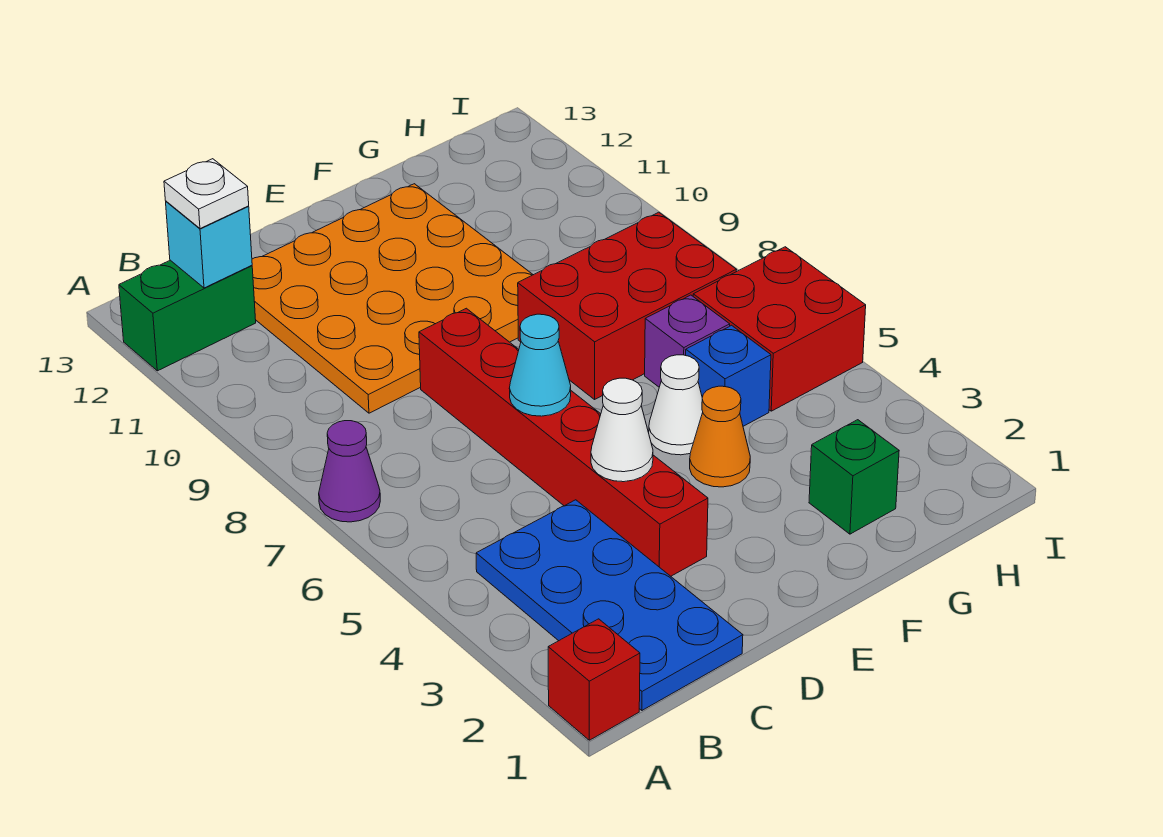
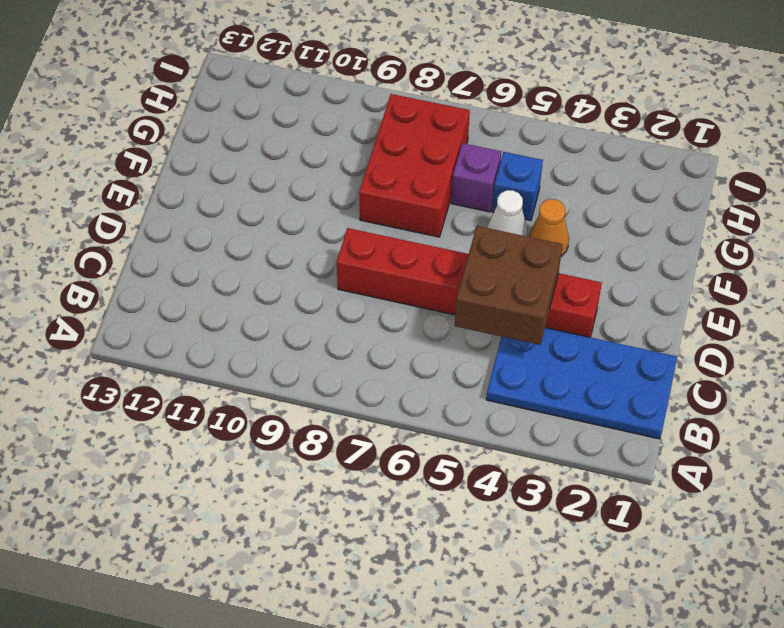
brown brick C4:D5 level 2 -> white cone D4 level 2
none -> red brick A1 level 1
none -> purple cone A7 level 1
none -> green brick A12:B12 level 1

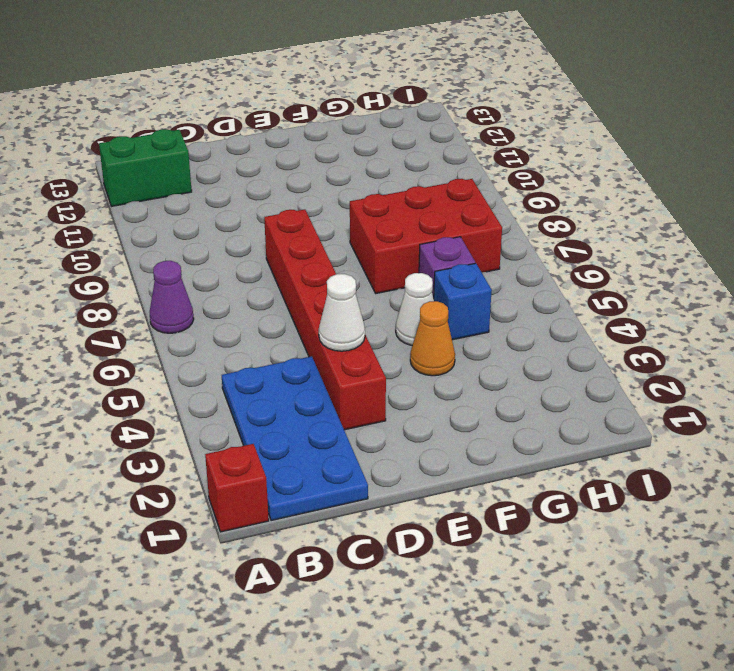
none -> orange plate C9:F12 level 1
none -> green brick G2 level 1
none -> red brick H5:I6 level 1

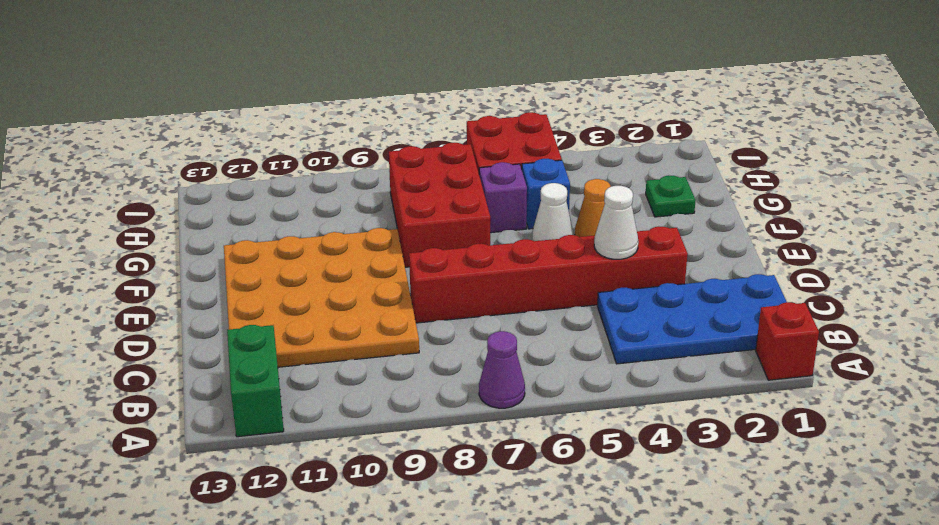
green plate G2 level 1 -> green brick G2 level 1
none -> cyan brick B12 level 2
none -> cyan cone D6 level 2
none -> white plate B12 level 3

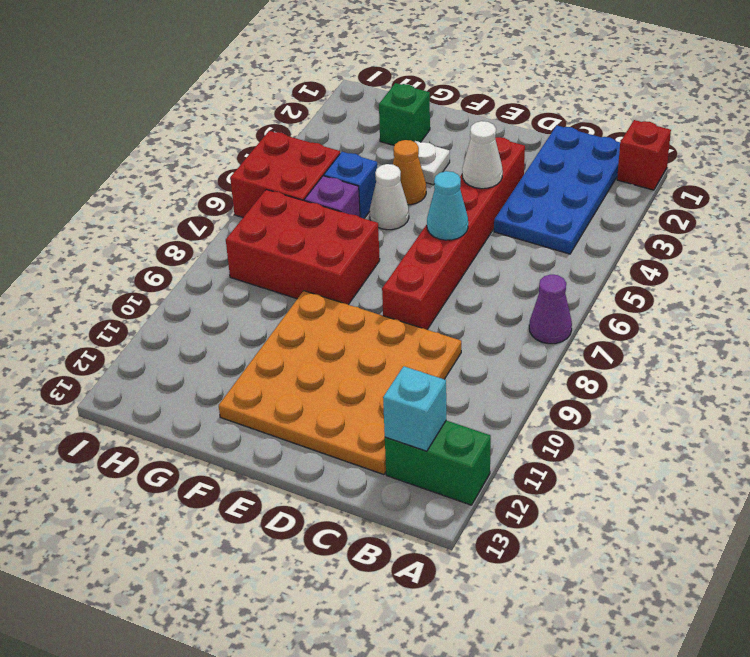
white plate F3 level 1 -> white plate B12 level 3

